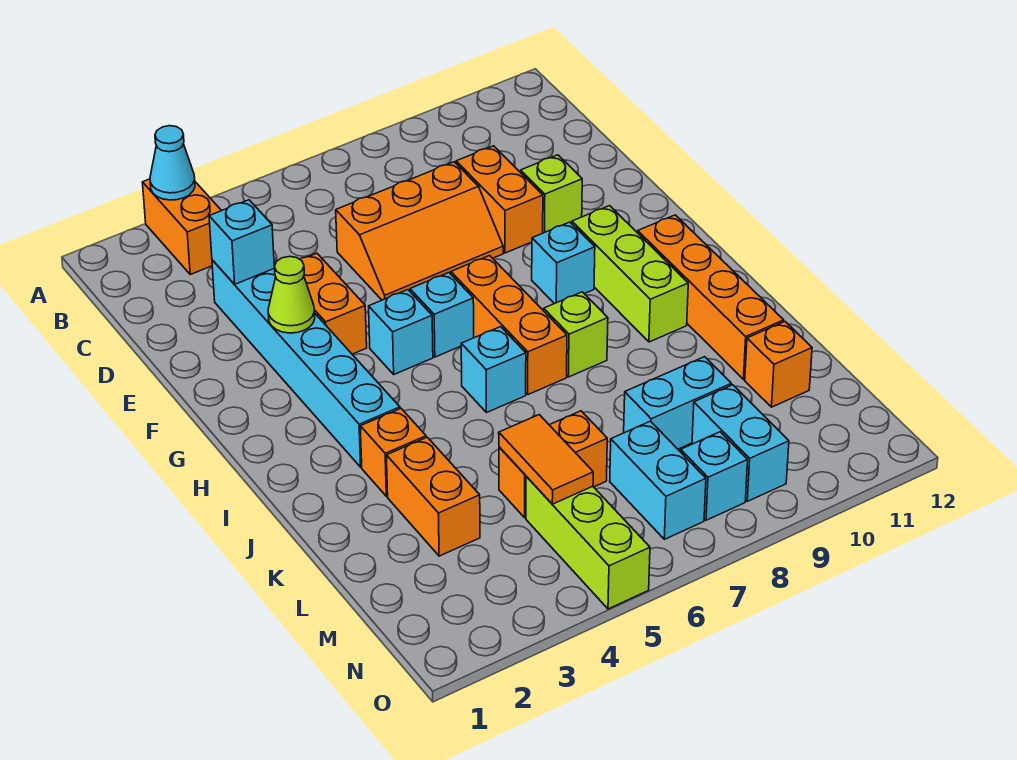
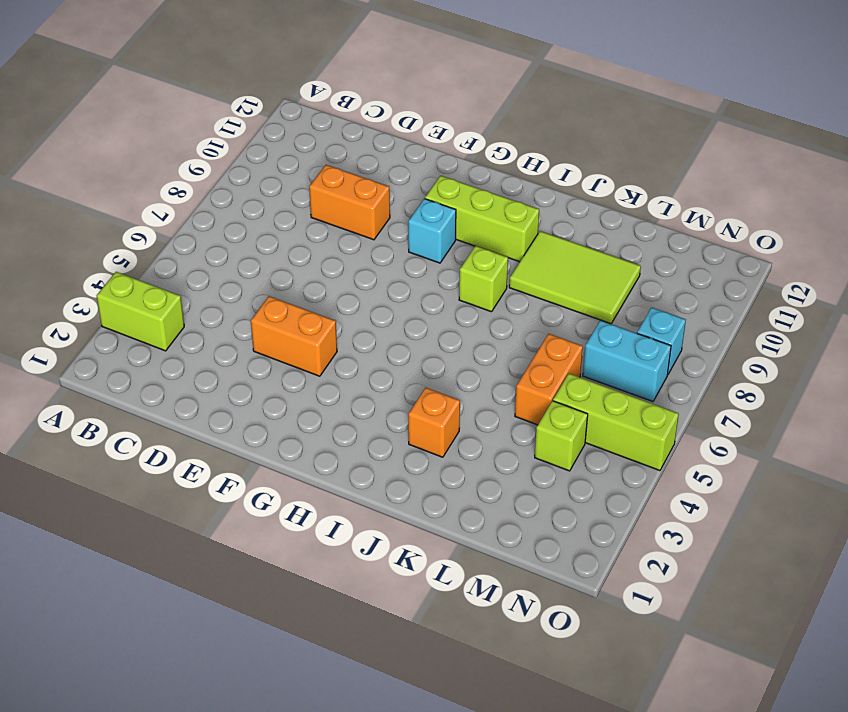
lime brick A3:B3 level 1 -> orange brick A3:B3 level 1
lime tile J9:L10 level 1 -> cyan brick L8:L9 level 1
lime brick M4 level 1 -> lime brick E10 level 1
none -> cyan brick D3:I3 level 1
none -> orange slope D6:E8 level 1 top D
none -> cyan brick G5 level 1

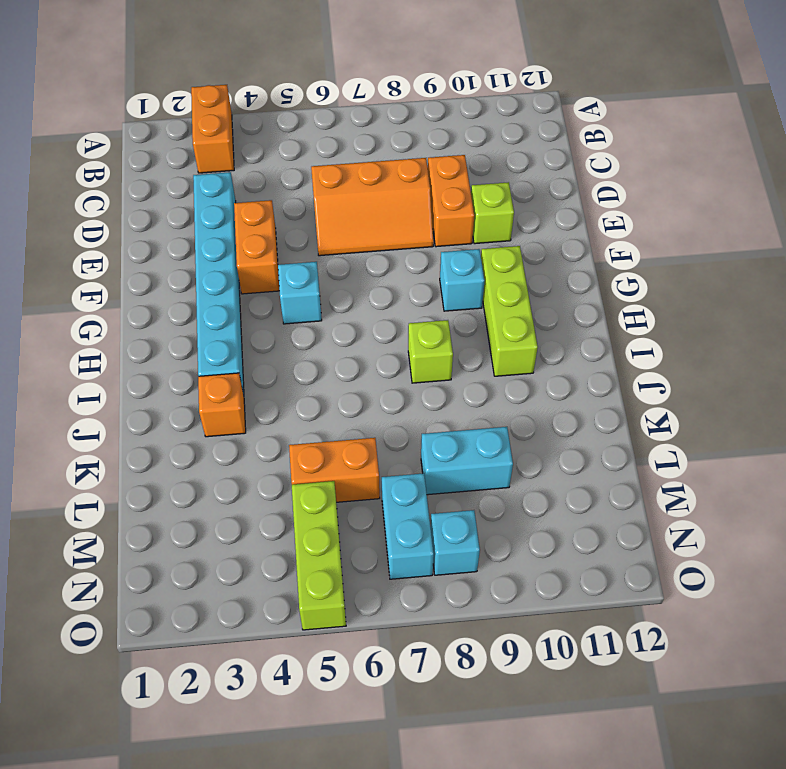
none -> cyan brick G6 level 1
none -> orange brick G7:I7 level 1
none -> orange brick H11:K11 level 1

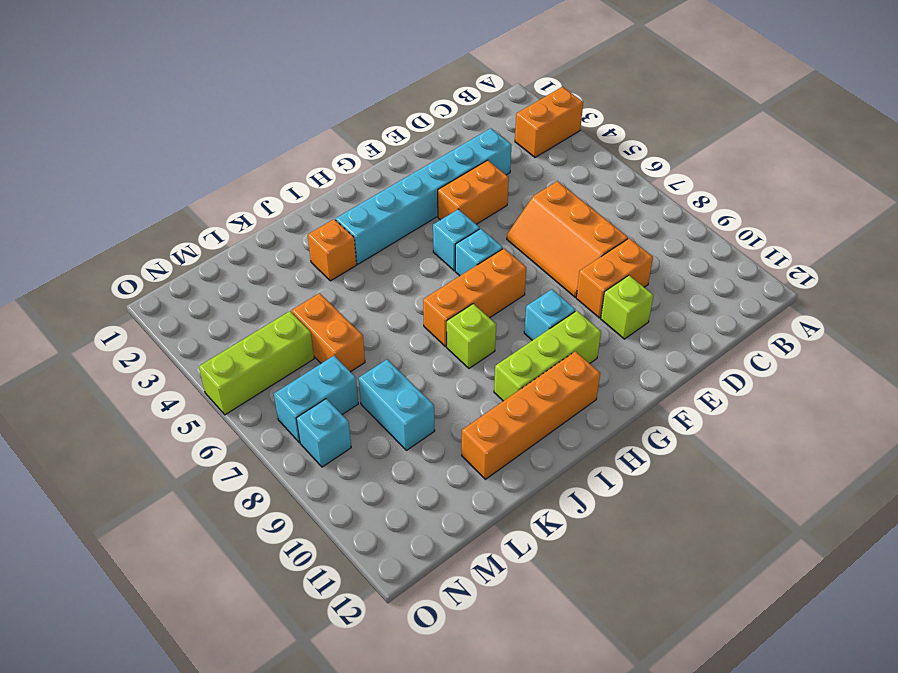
none -> cyan brick I6 level 1
none -> orange brick K3:L3 level 1
none -> orange brick L11 level 1

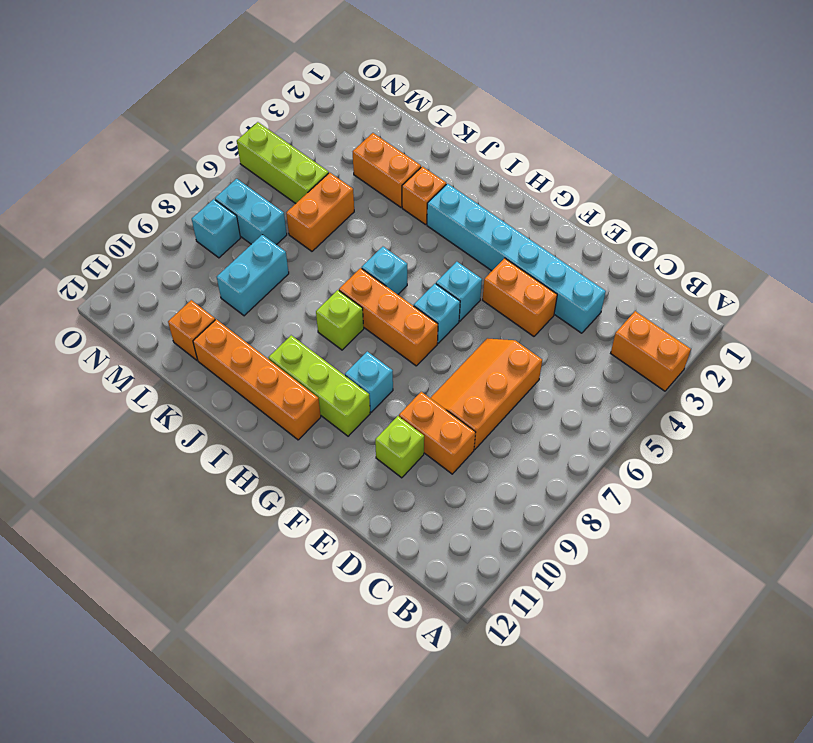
none -> cyan brick M9:N9 level 1
none -> cyan cone A3 level 2
none -> cyan brick D3 level 2

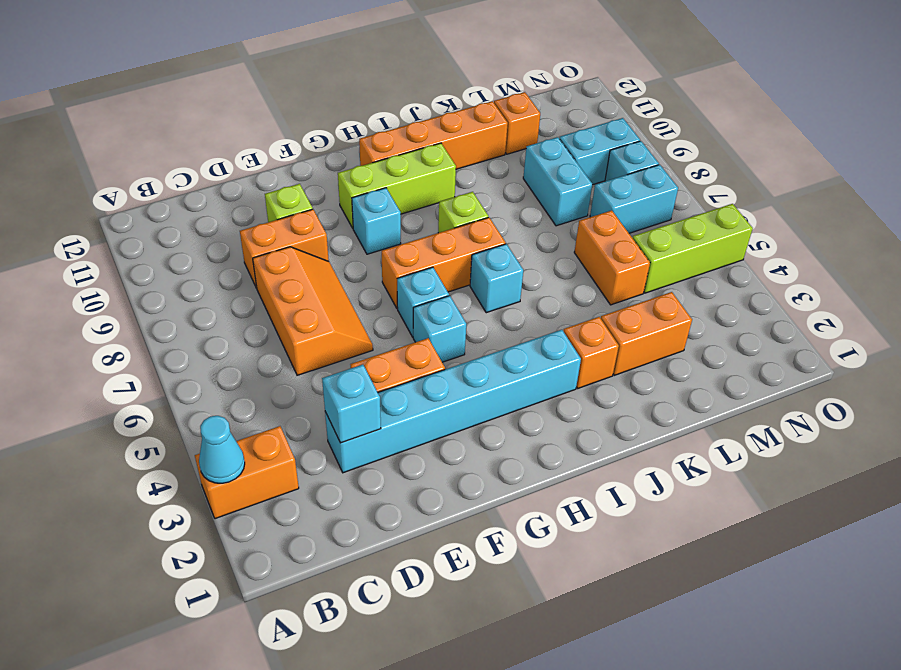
none -> lime cone F3 level 2
none -> orange tile L5:M5 level 2

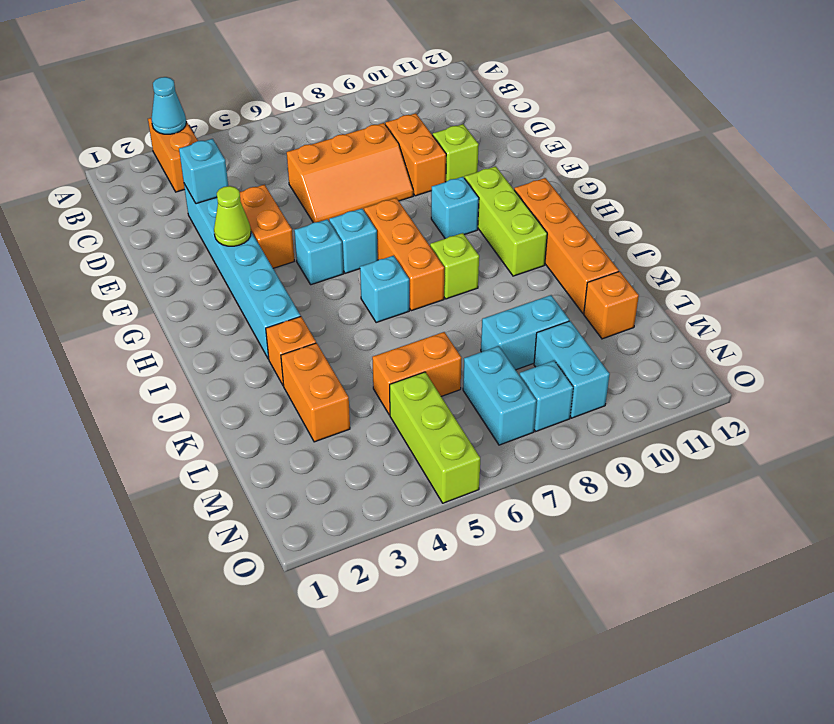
none -> orange tile L5:M5 level 2

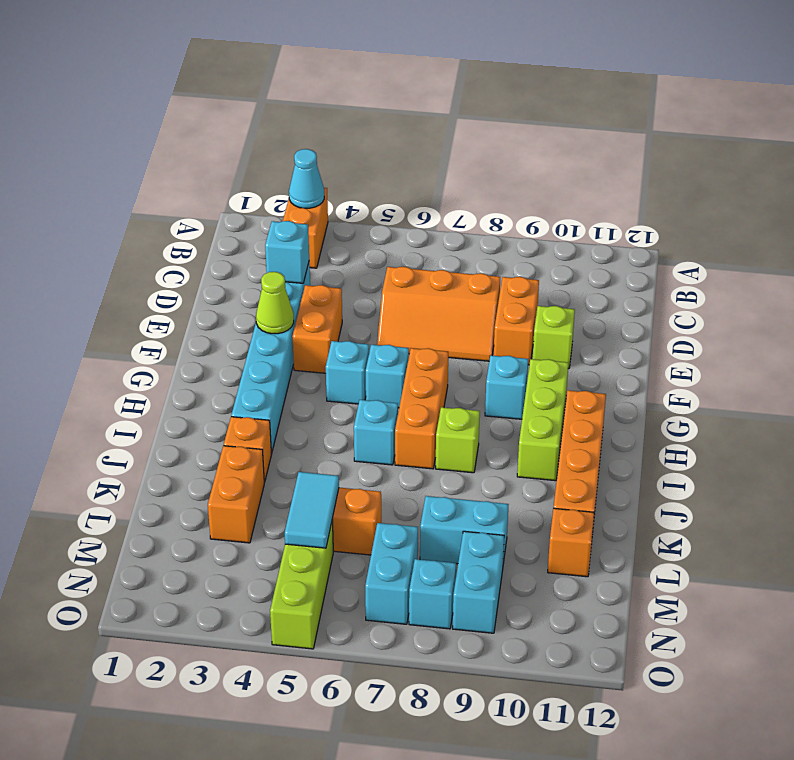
cyan tile L5:M5 level 2 -> orange tile L5:M5 level 2

